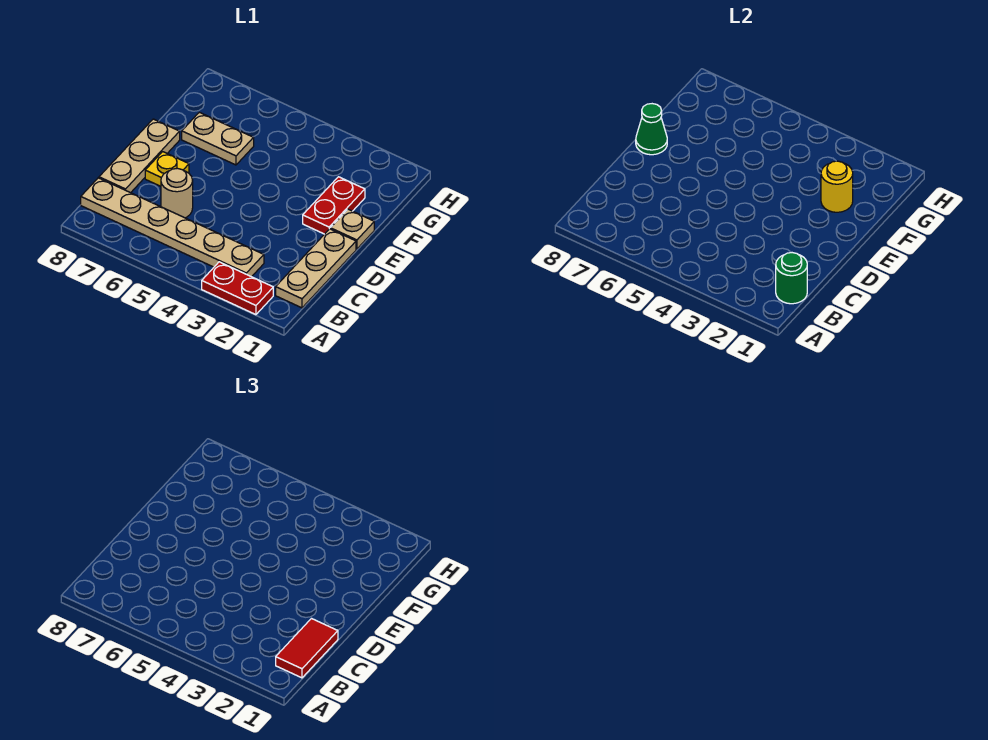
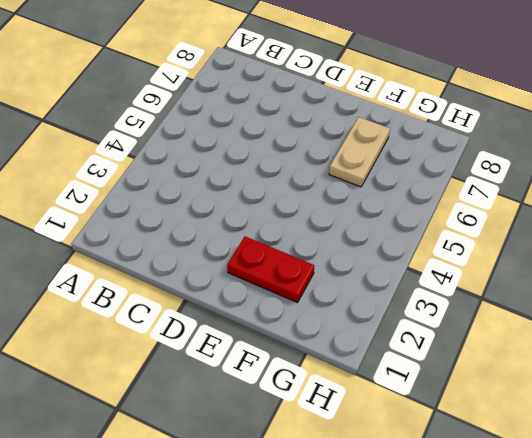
none -> red plate A2:A3 level 1
none -> tan plate B1:D1 level 1
none -> tan plate B3:B8 level 1

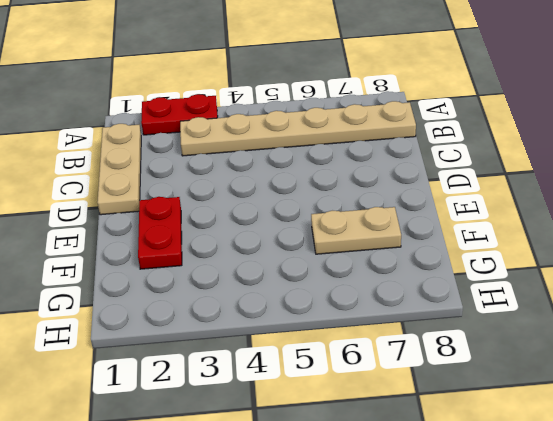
none -> tan round brick C6 level 1
none -> tan plate C8:E8 level 1
none -> yellow plate D7 level 1

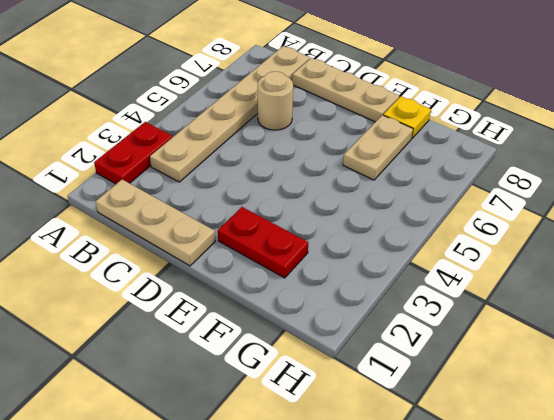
yellow plate F8 level 1 -> yellow plate D7 level 1
none -> tan plate E1 level 1
none -> green round brick B1 level 2
none -> green cone E8 level 2

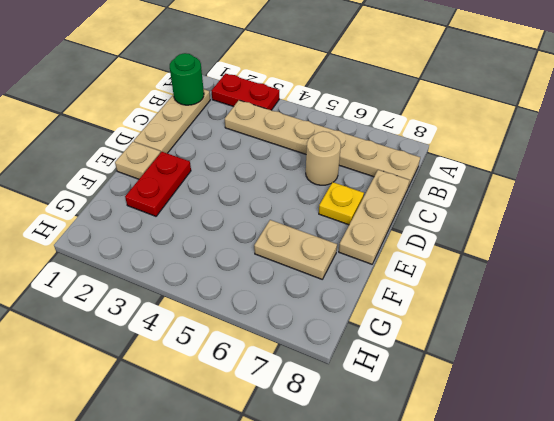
none -> green cone E8 level 2
none -> yellow round brick F2 level 2
none -> red tile B1:C1 level 3

